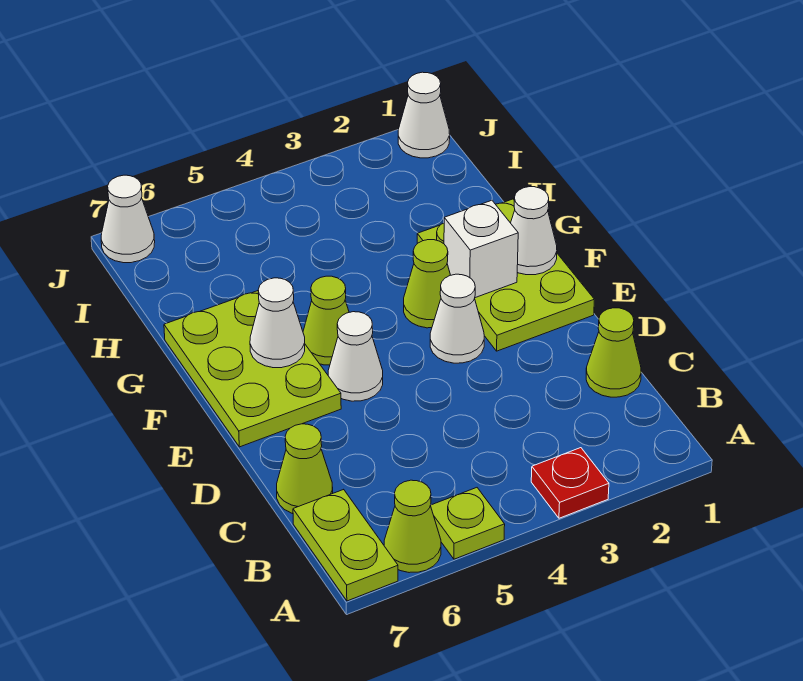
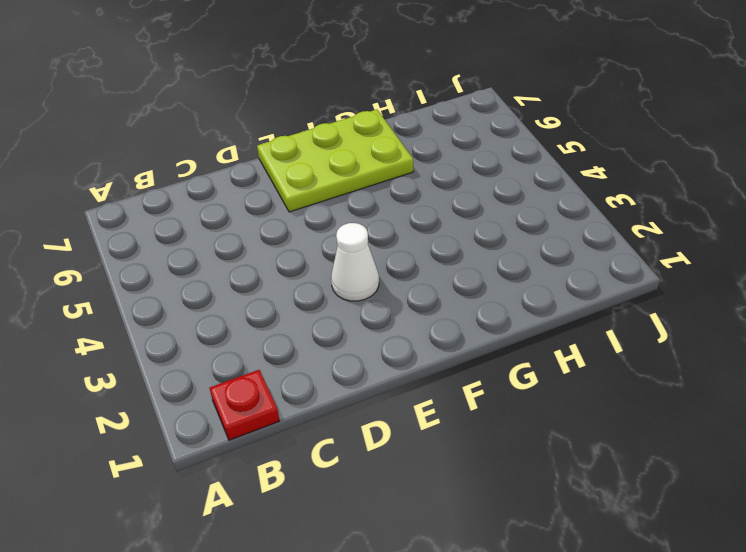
red plate B1 level 1 -> red plate A3 level 1
none -> lime plate A5 level 1
none -> lime cone A6 level 1
none -> lime plate A7:B7 level 1

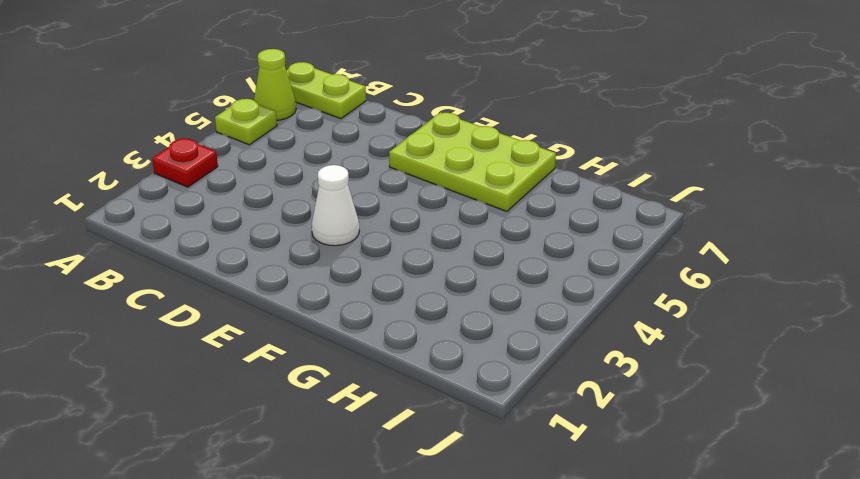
none -> lime cone C1 level 1
none -> lime cone C7 level 1
none -> lime plate E1:G2 level 1

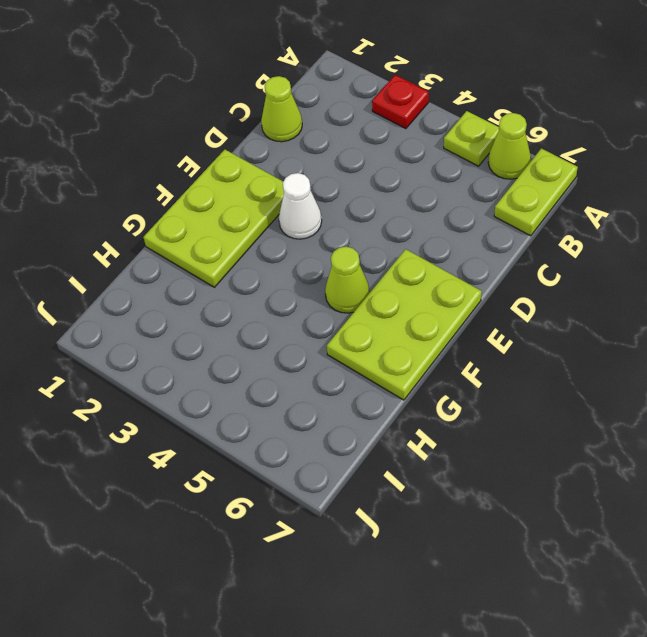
none -> lime cone C7 level 1
none -> white cone E5 level 1
none -> lime cone F3 level 1

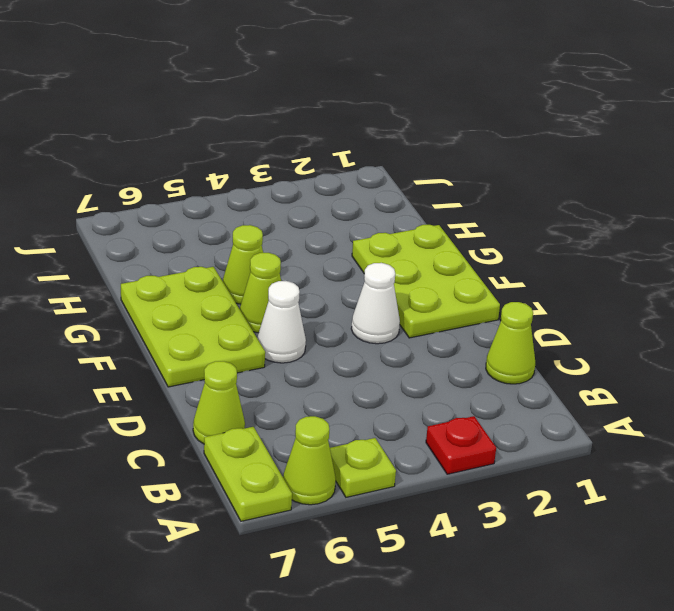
lime cone G5 level 1 -> lime cone F3 level 1
none -> white cone J1 level 1
none -> white cone J7 level 1
none -> white cone F1 level 2

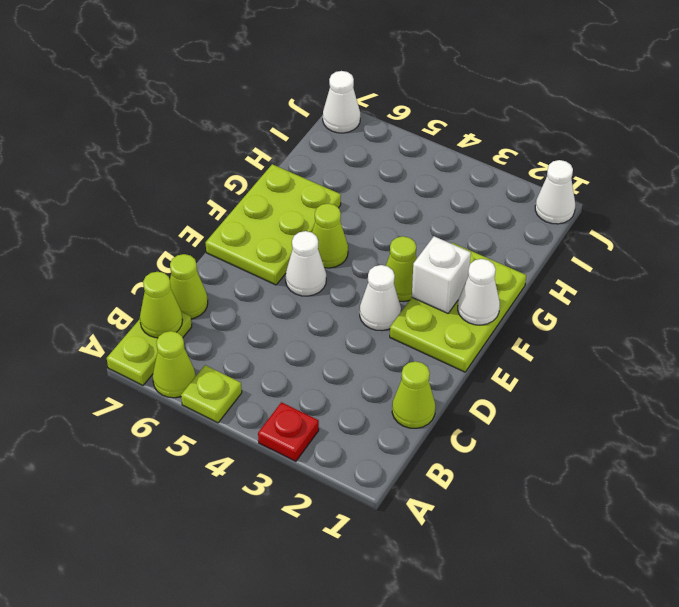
lime cone B7 level 2 -> none
none -> white cone F6 level 2

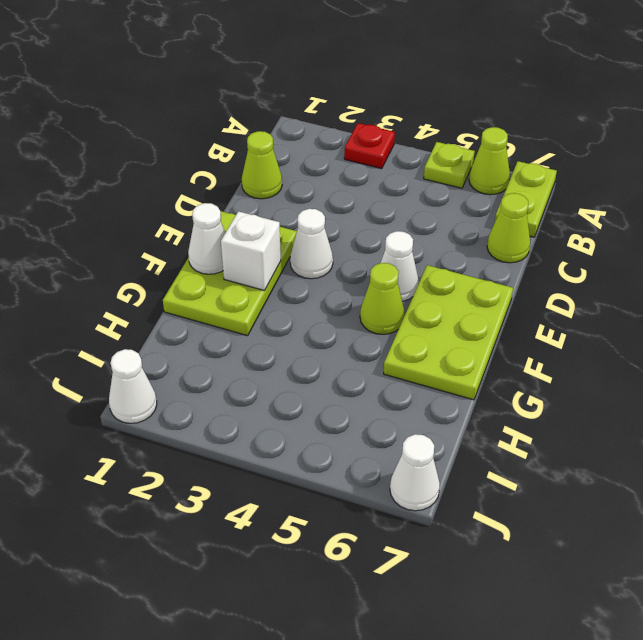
none -> lime cone F3 level 1
none -> white cone F6 level 2

